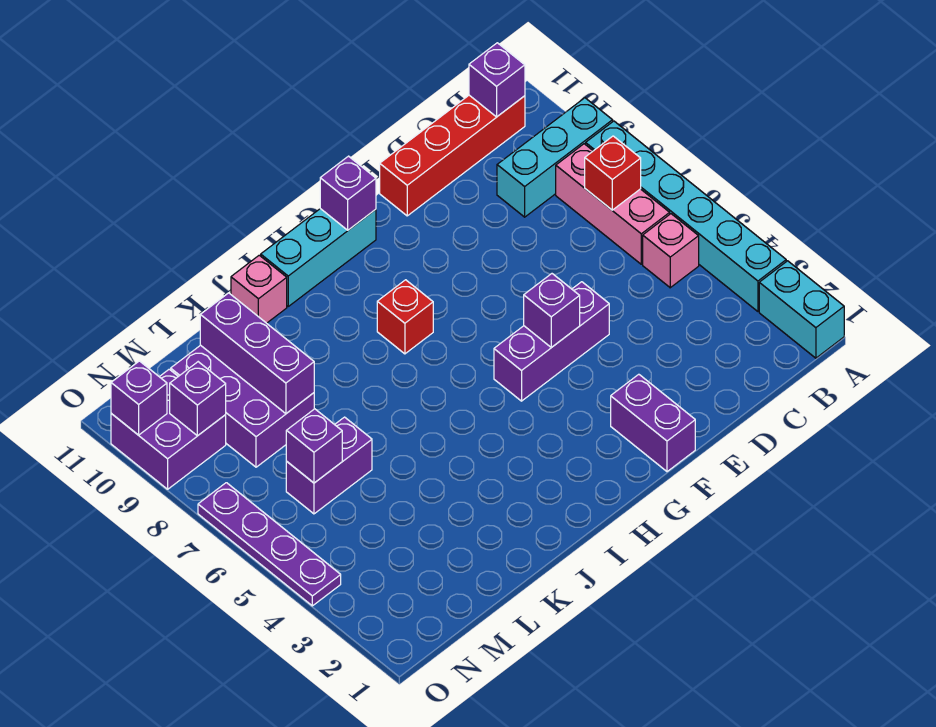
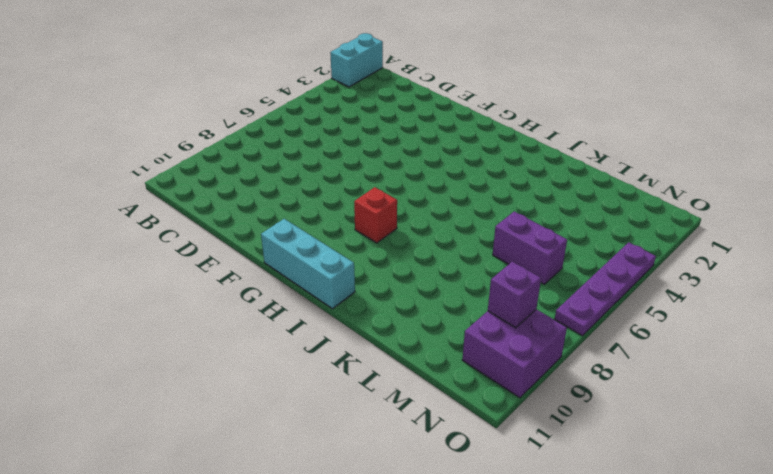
none -> cyan brick A3:A8 level 1
none -> cyan brick A9:C9 level 1
none -> pink brick B5 level 1

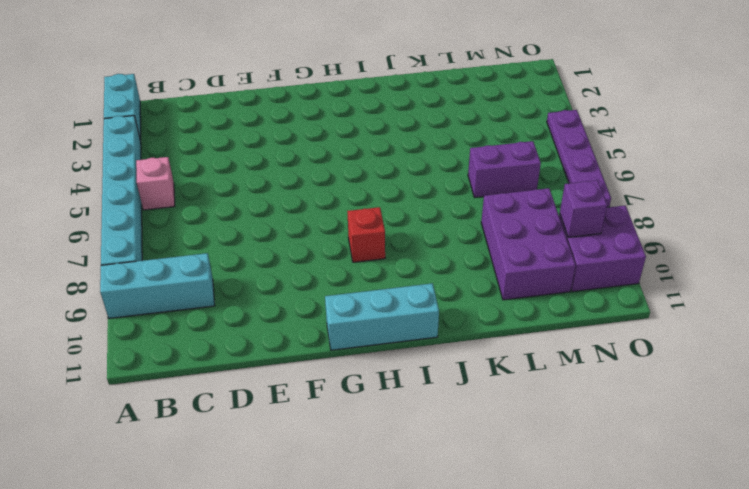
none -> pink brick B6:B8 level 1
none -> red brick B11:E11 level 1
none -> purple brick E5:G5 level 1

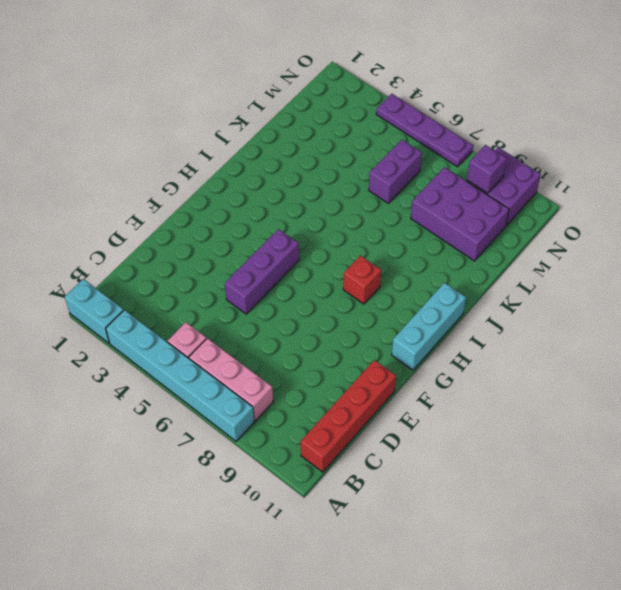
none -> cyan brick A9:C9 level 1
none -> purple brick F1:F2 level 1
none -> pink brick J11 level 1

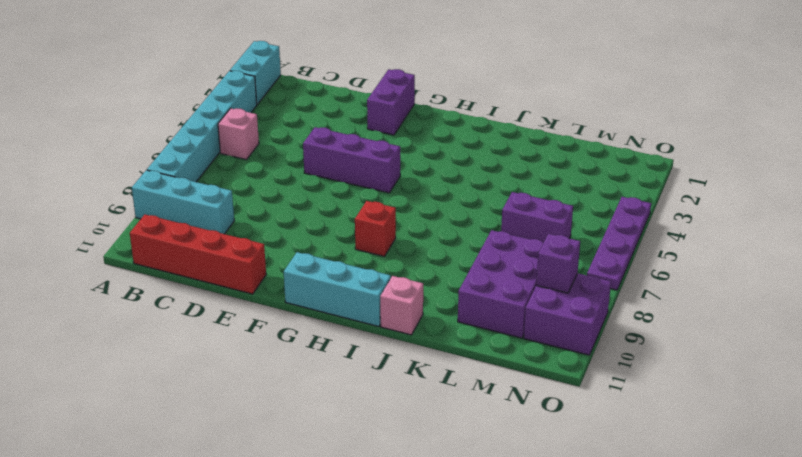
none -> pink brick B6:B8 level 1
none -> red brick B7 level 2
none -> purple brick B11 level 2

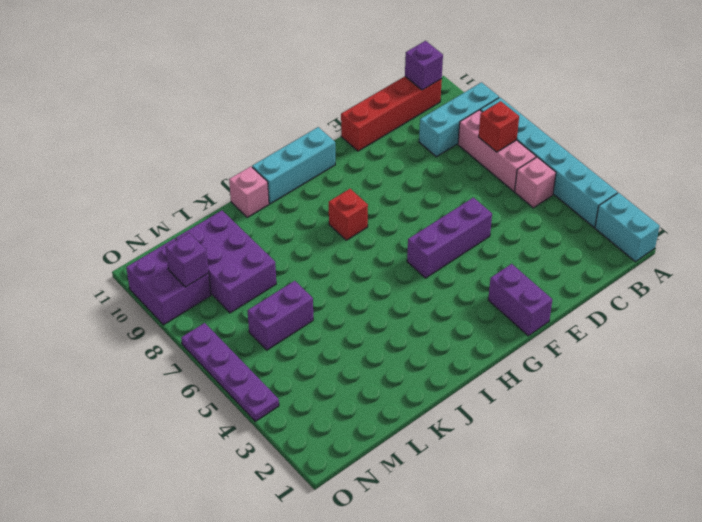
none -> purple brick F5 level 2
none -> purple brick G11 level 2
none -> purple brick L8:L10 level 2

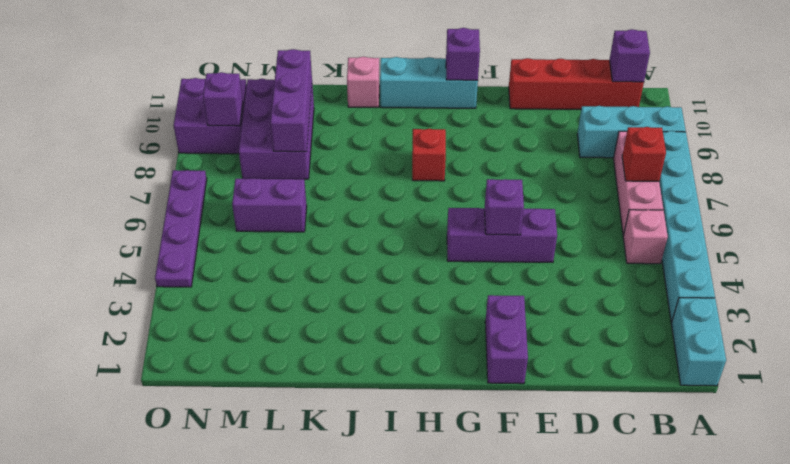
none -> purple brick M6 level 2
none -> purple brick O10 level 2

